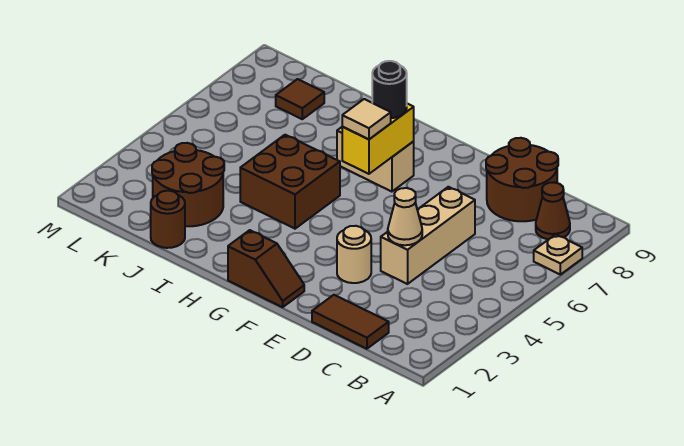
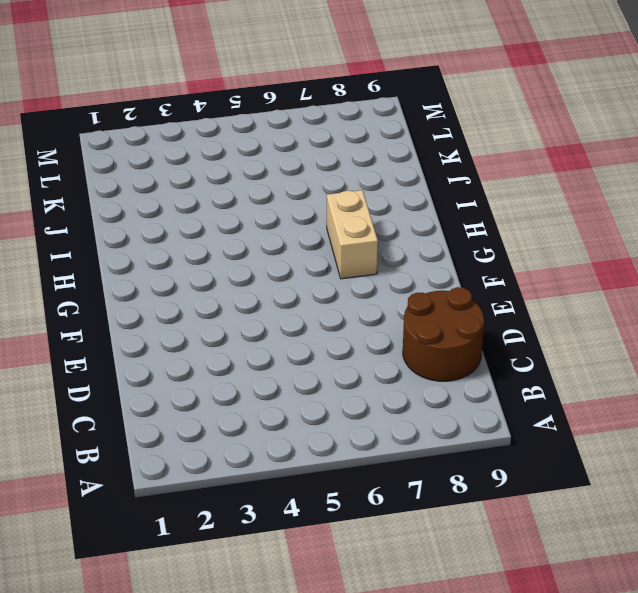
none -> tan plate A7 level 1
none -> brown cone B8 level 1
none -> brown tile C1:D1 level 1

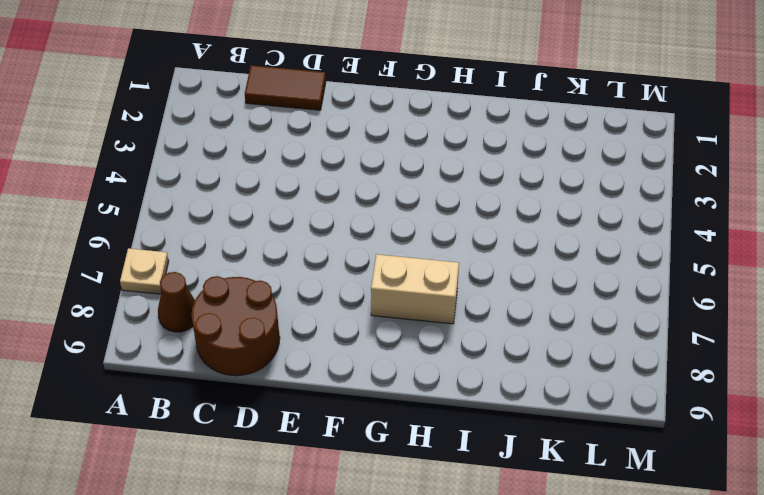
none -> tan brick D4:D6 level 1
none -> tan round brick E3 level 1
none -> brown slope F1:G1 level 1 top G

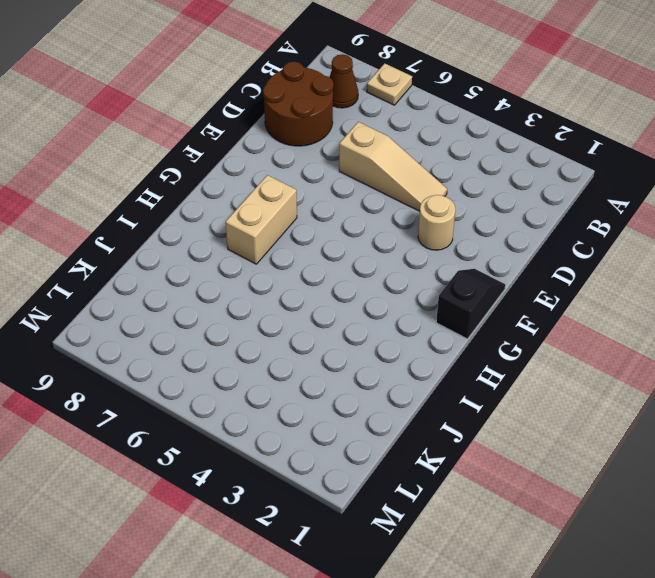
tan slope D4:D6 level 1 top 6 -> tan brick D4:D6 level 1
black slope F1:G1 level 1 top G -> brown slope F1:G1 level 1 top G
none -> brown tile C1:D1 level 1
none -> brown brick H4:I5 level 1
none -> brown round brick J1 level 1

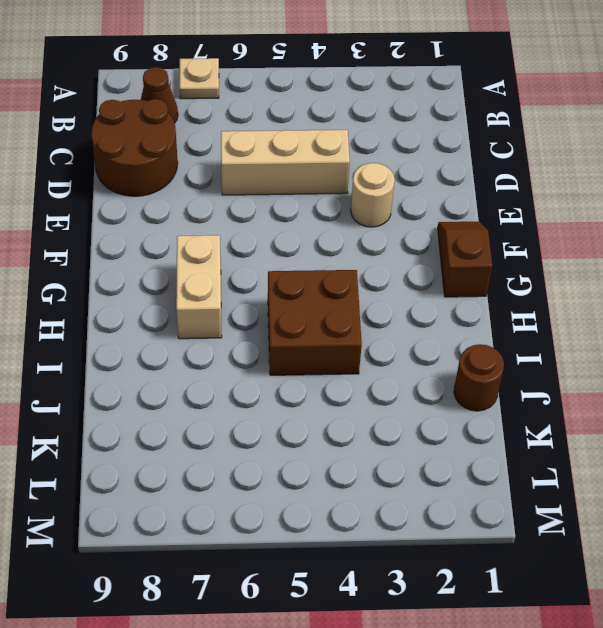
none -> brown tile C1:D1 level 1
none -> brown round brick J2:K3 level 1
none -> brown tile K8 level 1

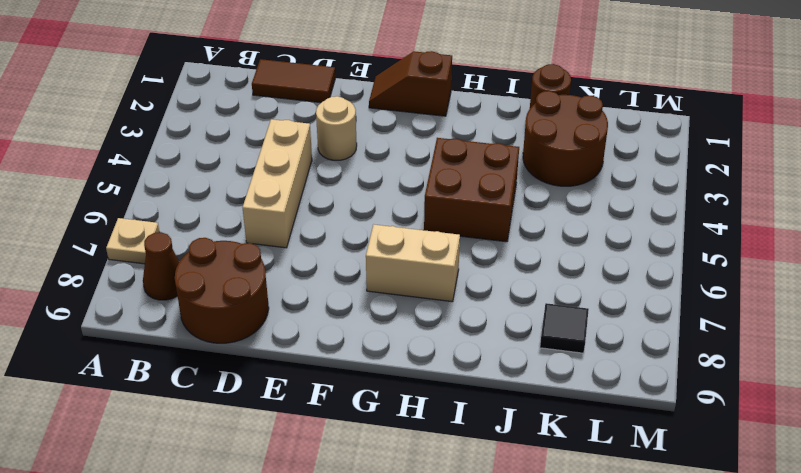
black tile K8 level 1 -> brown tile K8 level 1
none -> tan cone D4 level 2
none -> yellow brick G6:G7 level 2
none -> tan tile G6 level 3

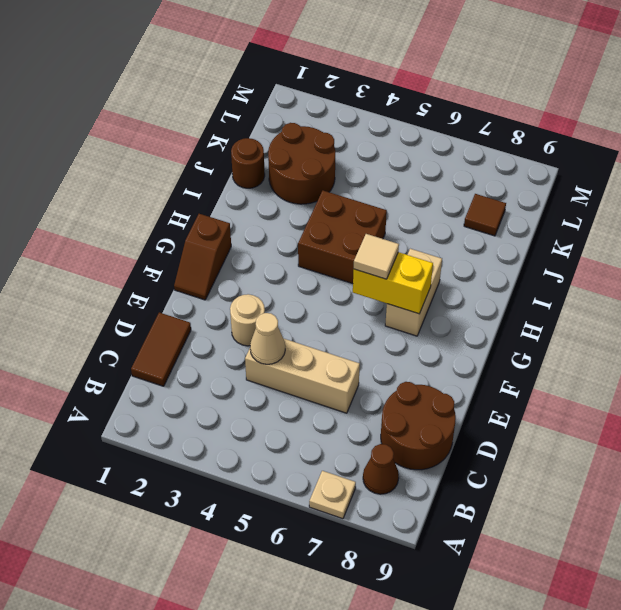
none -> black round brick G7 level 3

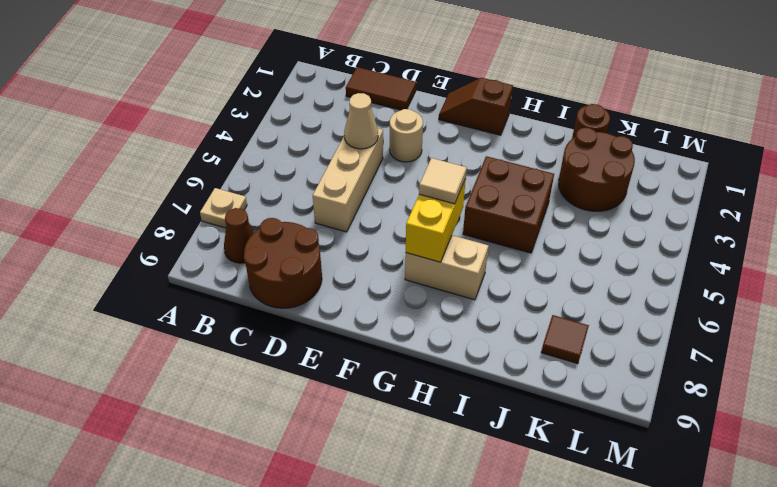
none -> black round brick G7 level 3

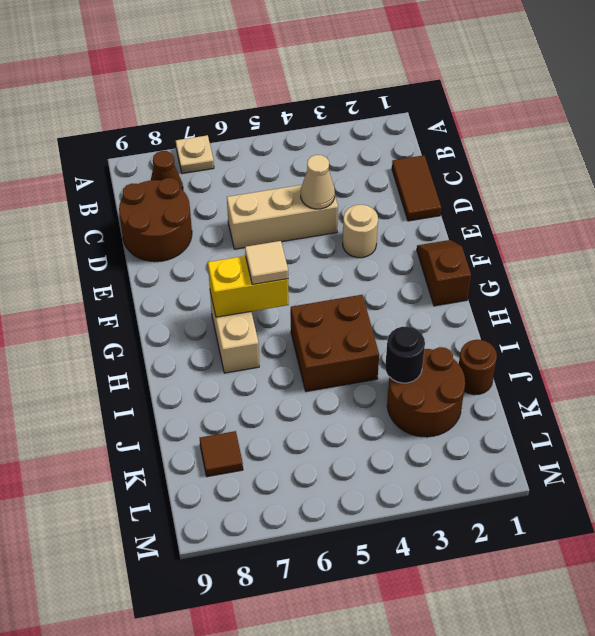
black round brick J3 level 2 -> black round brick G7 level 3

